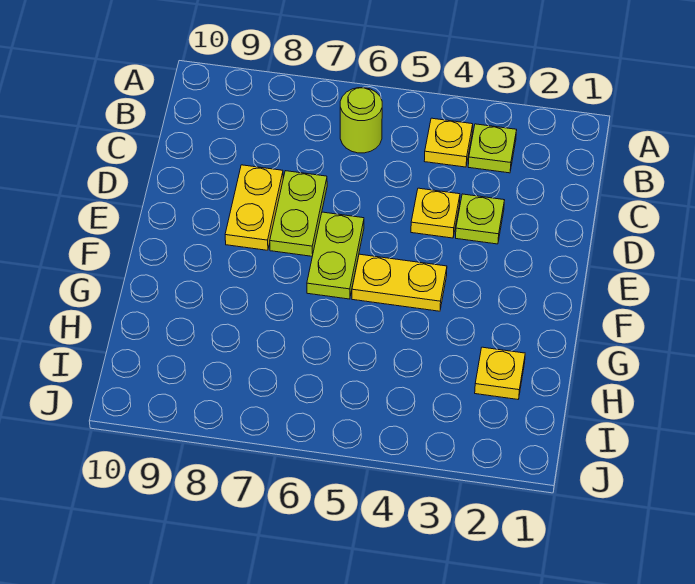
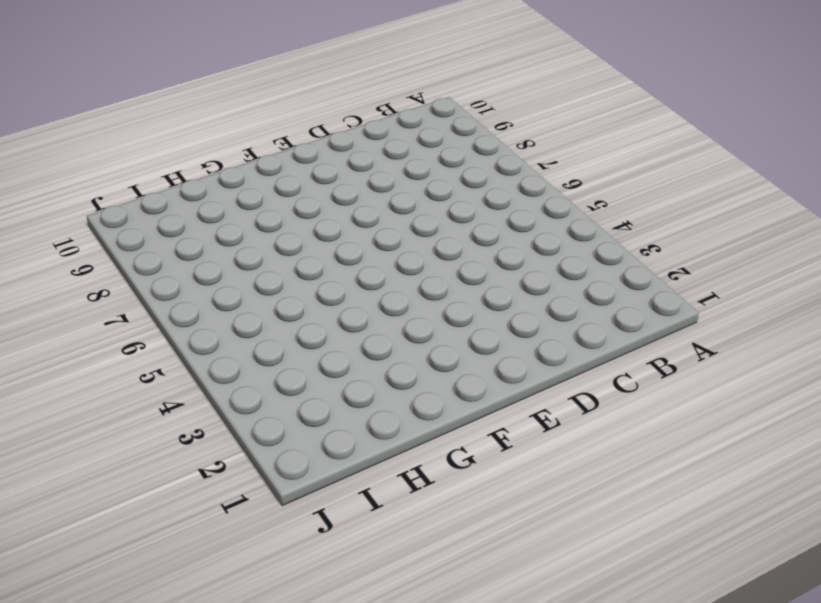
none -> lime plate B3 level 1
none -> yellow plate B4 level 1

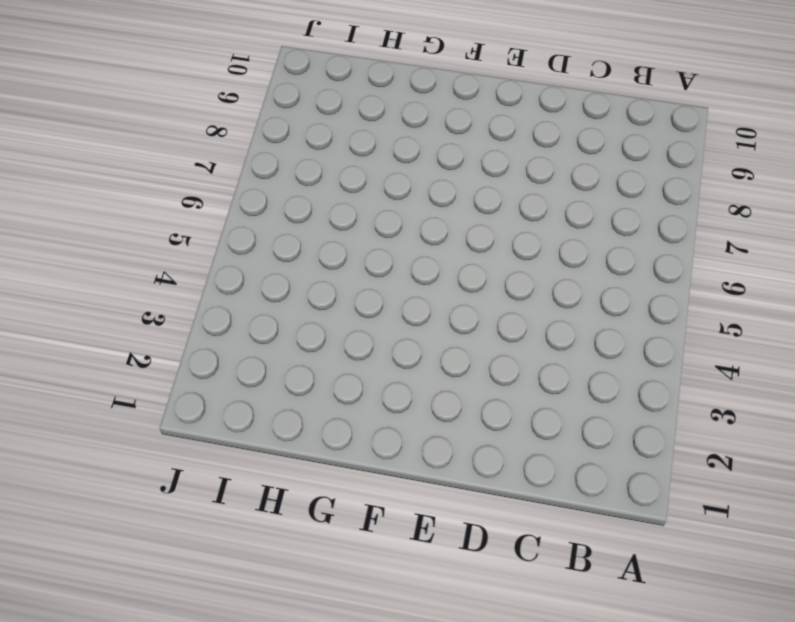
none -> lime plate B3 level 1
none -> yellow plate B4 level 1

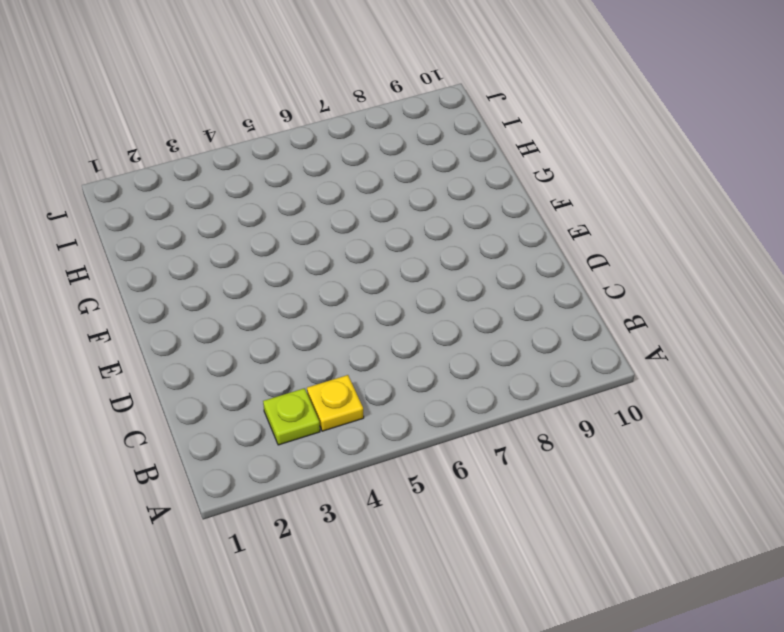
none -> lime round brick B6 level 1
none -> lime plate D3 level 1

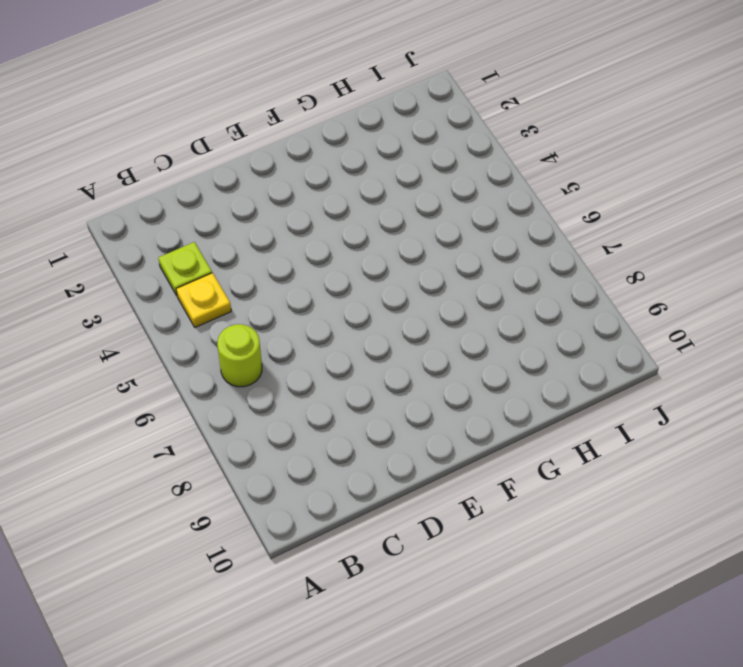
none -> lime plate D3 level 1
none -> yellow plate D4 level 1

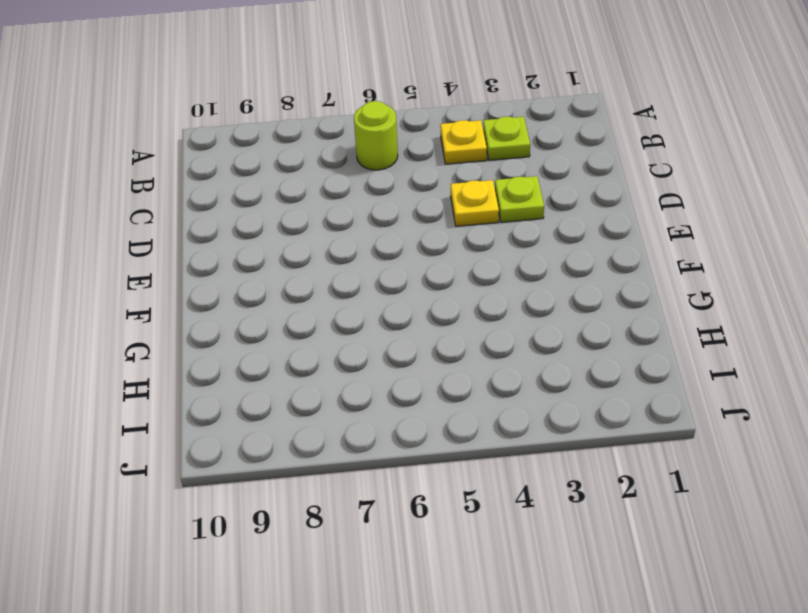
none -> lime plate D7:E7 level 1
none -> yellow plate D8:E8 level 1

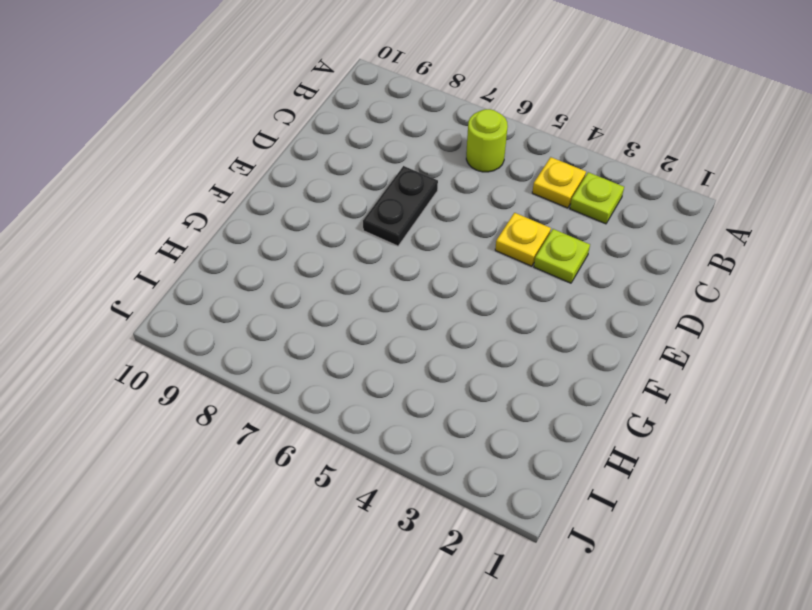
black plate D7:E7 level 1 -> lime plate D7:E7 level 1
none -> yellow plate D8:E8 level 1
none -> lime plate E6:F6 level 1

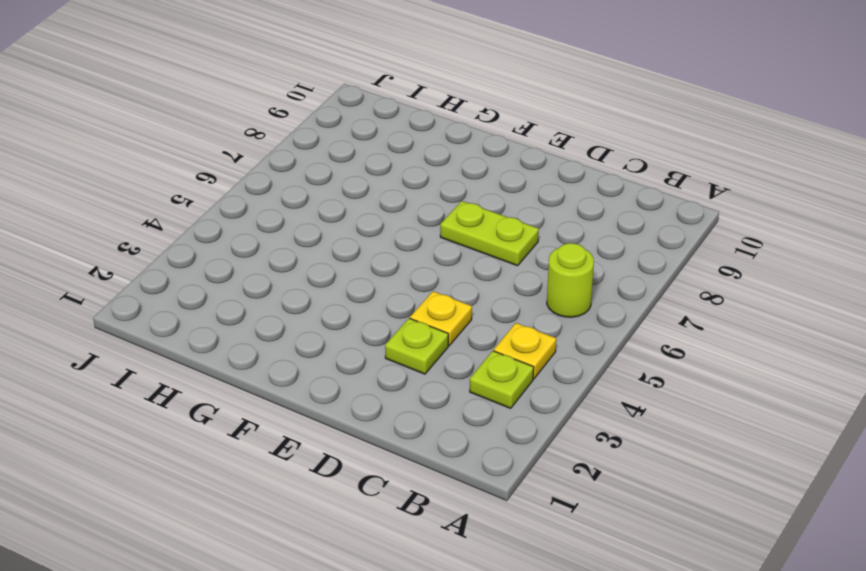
none -> yellow plate D8:E8 level 1
none -> lime plate E6:F6 level 1

